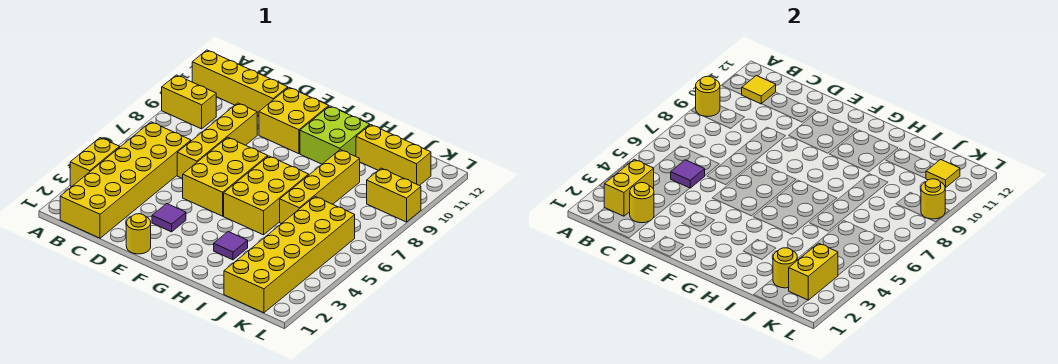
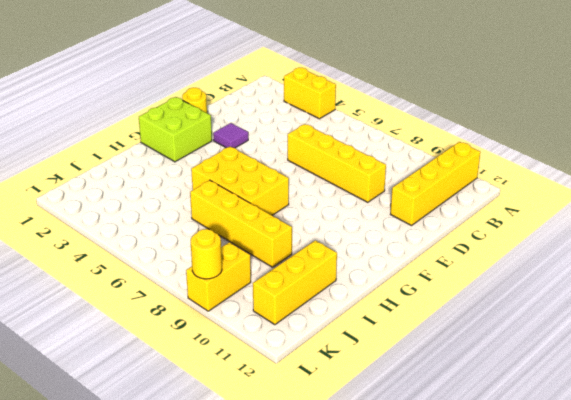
lime brick F1:G2 level 1 -> lime brick G10:H11 level 1
none -> yellow brick A9:B9 level 1
none -> yellow brick B1:C6 level 1
none -> yellow brick E5:F7 level 1

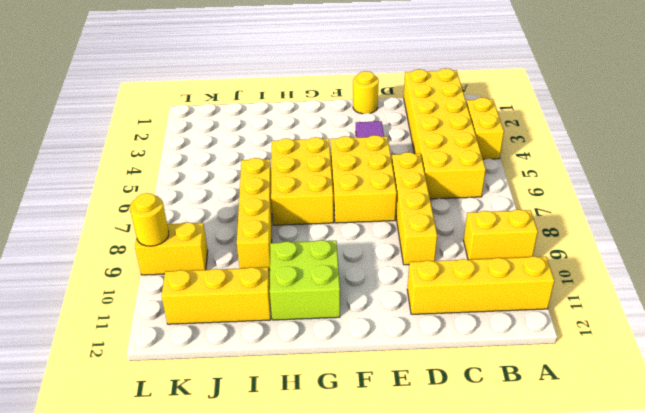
none -> yellow brick E10:F11 level 1
none -> purple tile H3 level 1
none -> yellow brick J1:K6 level 1

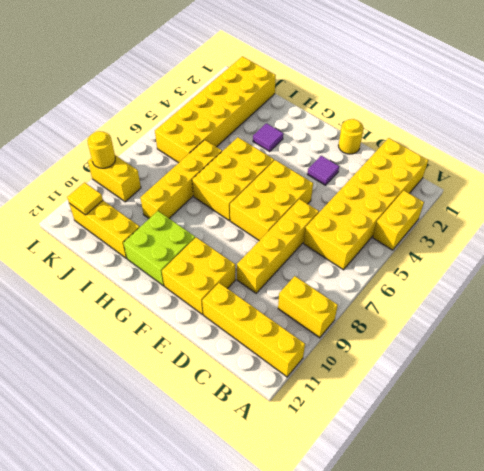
none -> yellow round brick A9 level 2
none -> yellow brick B2:B3 level 2
none -> yellow tile B11 level 2

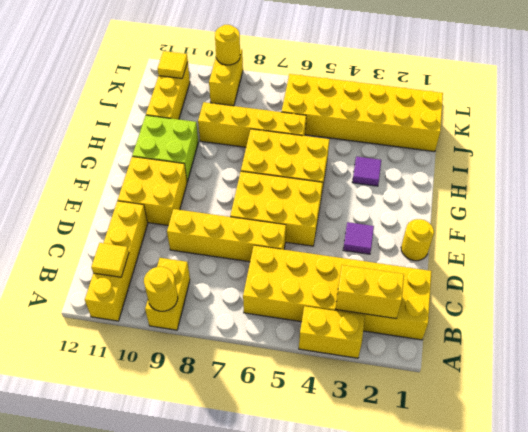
none -> yellow round brick C2 level 2
none -> purple tile C5 level 2
none -> yellow round brick J2 level 2

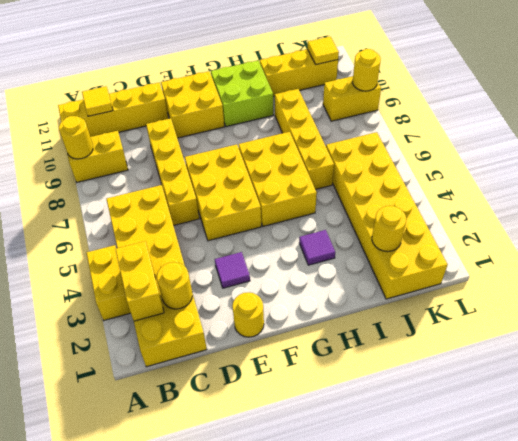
none -> purple tile C5 level 2
none -> yellow brick K2:K3 level 2

